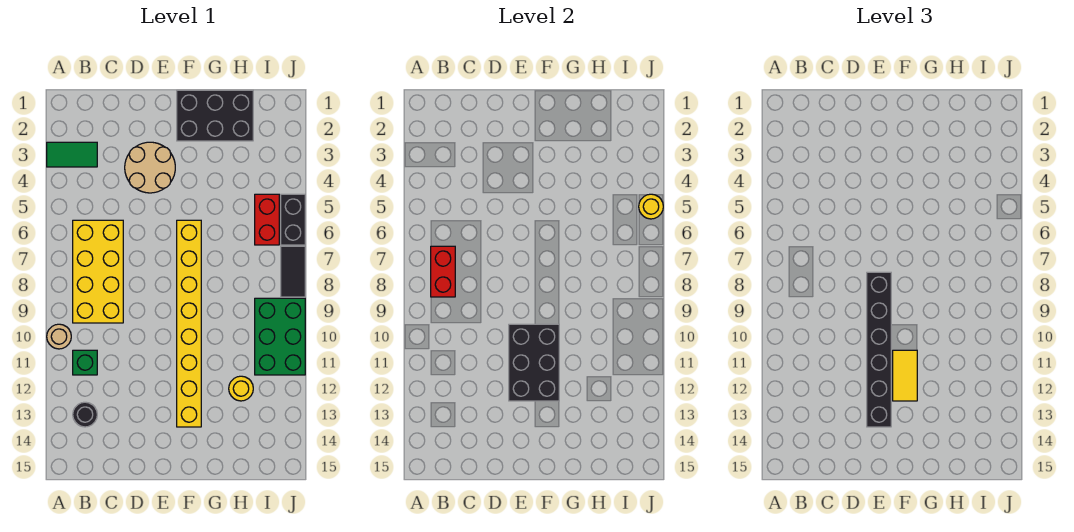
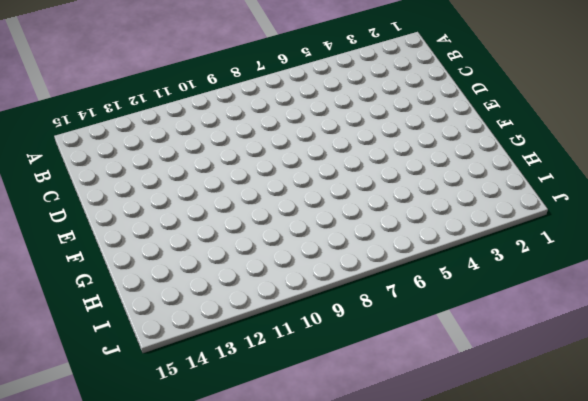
none -> green tile A3:B3 level 1
none -> tan round brick A10 level 1
none -> yellow brick B6:C9 level 1

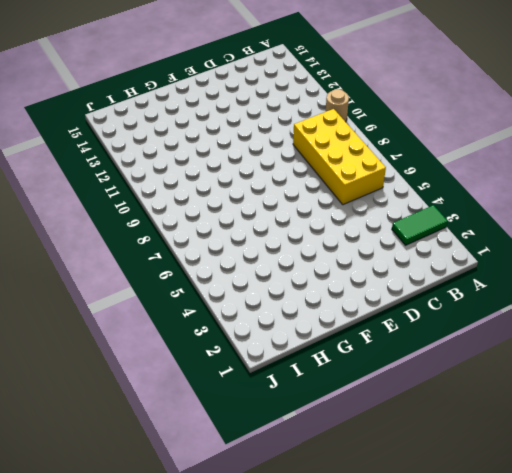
none -> green brick B11 level 1
none -> black round brick B13 level 1
none -> tan round brick D3:E4 level 1

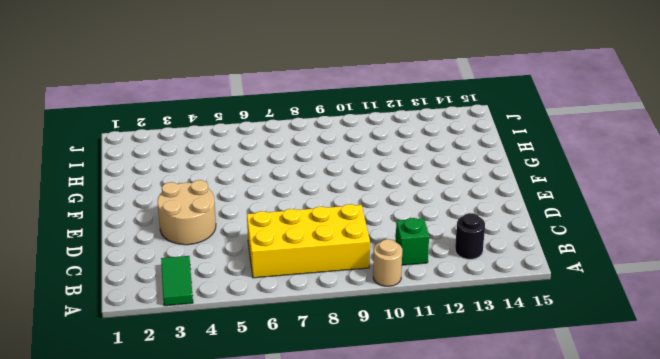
none -> black brick F1:H2 level 1
none -> yellow brick F6:F13 level 1
none -> yellow round brick H12 level 1

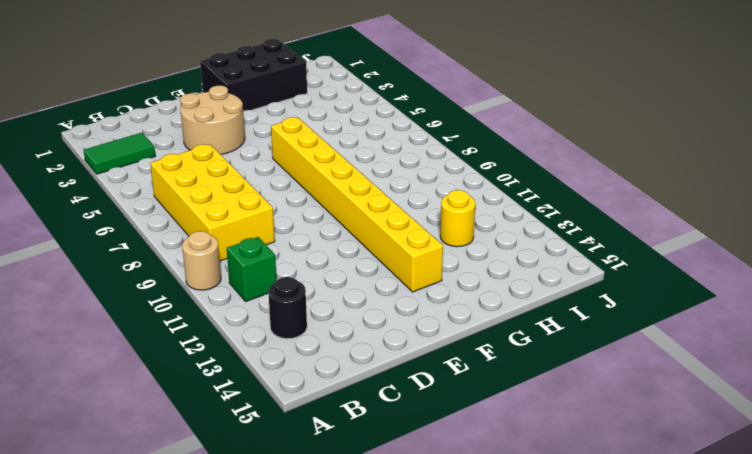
none -> red brick I5:I6 level 1
none -> green brick I9:J11 level 1
none -> black brick J5:J6 level 1

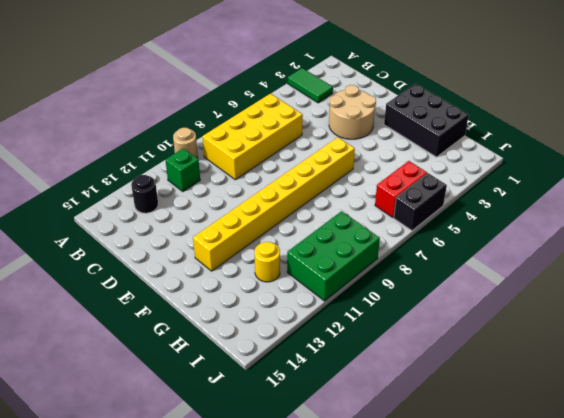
none -> black tile J7:J8 level 1
none -> red brick B7:B8 level 2
none -> black brick E10:F12 level 2

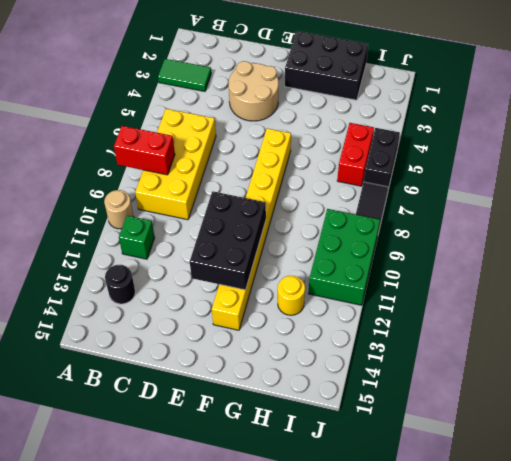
red brick A8:B8 level 2 -> red brick B7:B8 level 2
none -> yellow round brick J5 level 2
none -> black brick E8:E13 level 3
none -> yellow tile F11:F12 level 3

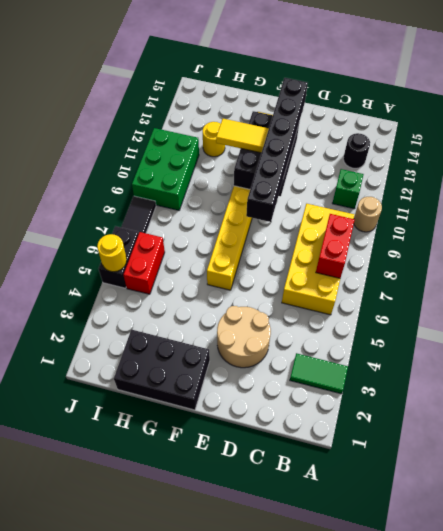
yellow tile F11:G11 level 3 -> yellow tile F11:F12 level 3

